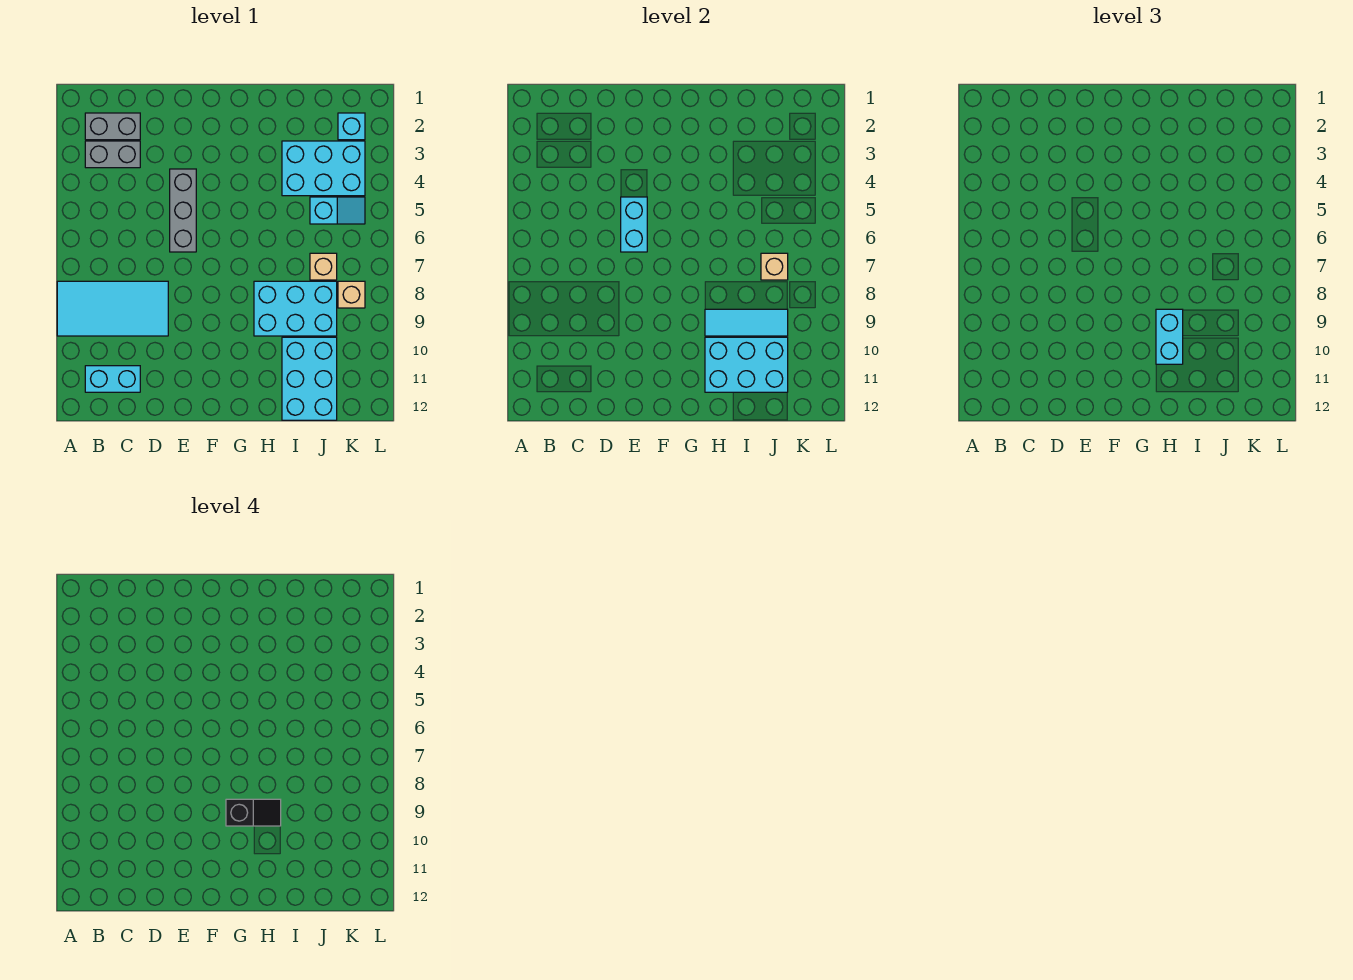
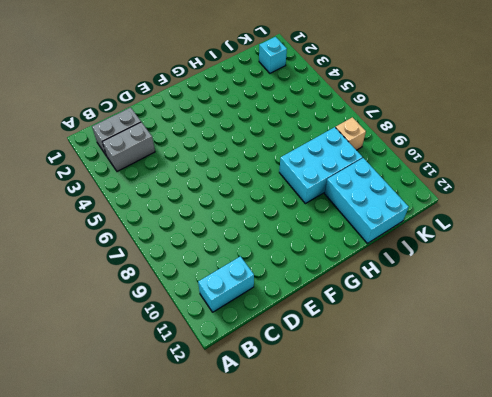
none -> cyan tile A8:D9 level 1
none -> grey brick E4:E6 level 1
none -> cyan brick I3:K4 level 1

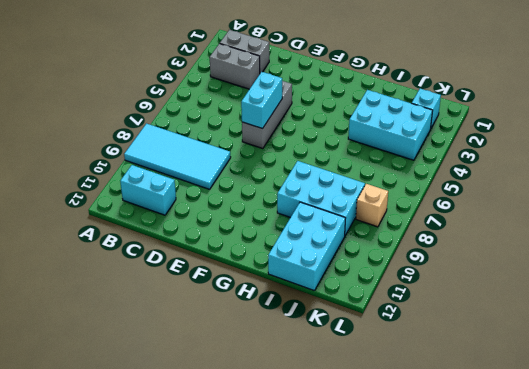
none -> cyan slope J5:K5 level 1 top J
none -> tan brick J7 level 1
none -> cyan tile H9:J9 level 2

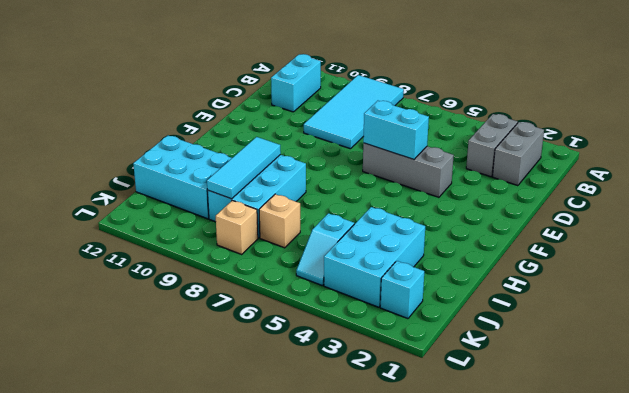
none -> cyan brick H10:J11 level 2
none -> tan brick J7 level 2
none -> cyan brick H9:H10 level 3

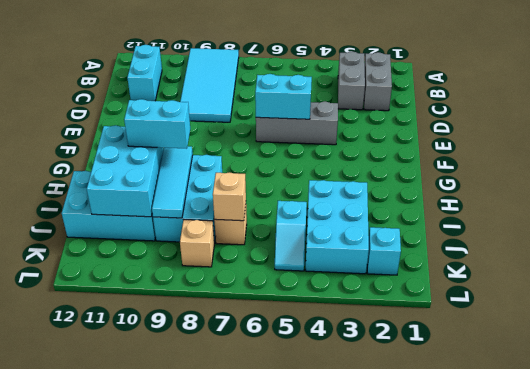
none -> black slope G9:H9 level 4 top G

